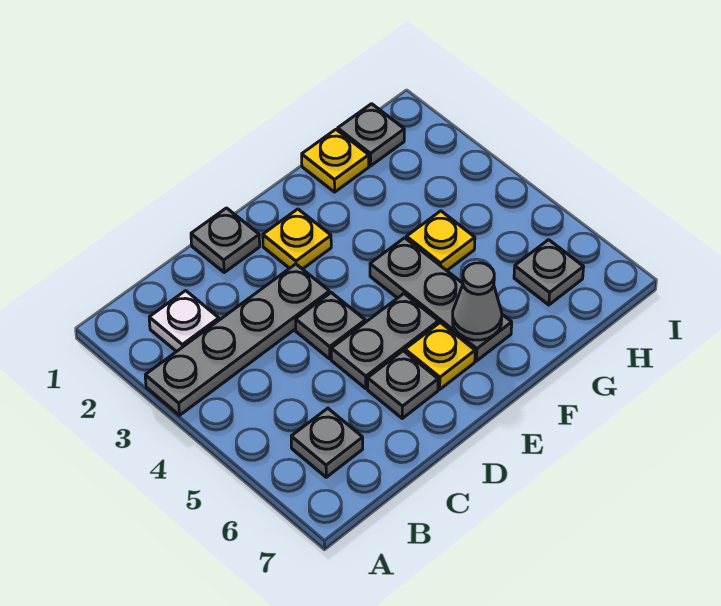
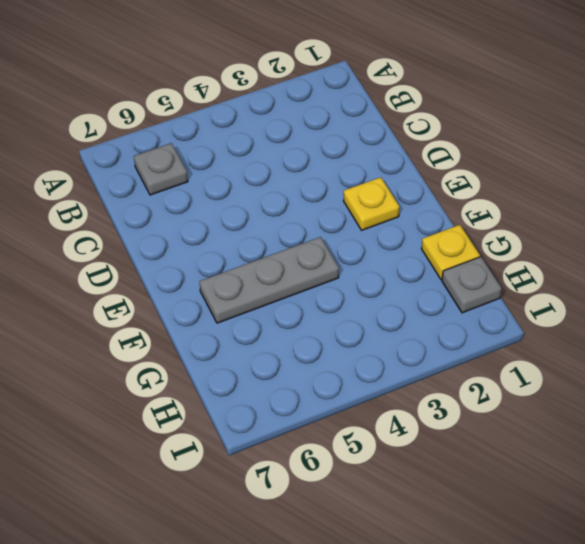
none -> grey plate A3:D3 level 1
none -> white plate B2 level 1
none -> grey plate D1 level 1

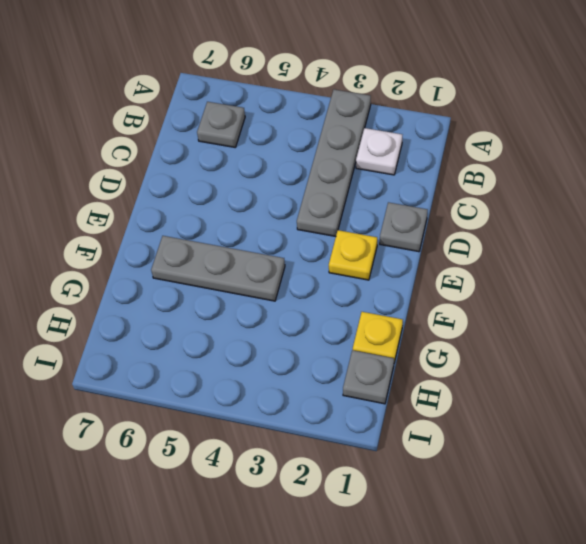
none -> grey plate D4 level 1
none -> grey plate D5:E5 level 1
none -> grey plate D6 level 1

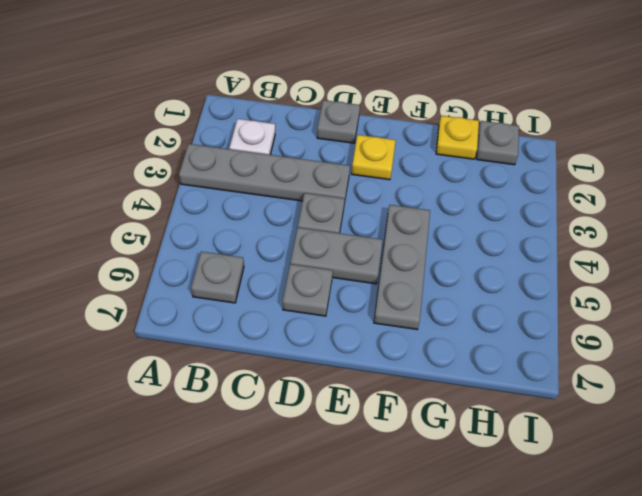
none -> yellow plate E6 level 1
none -> yellow plate G4 level 1
none -> grey plate H6 level 1

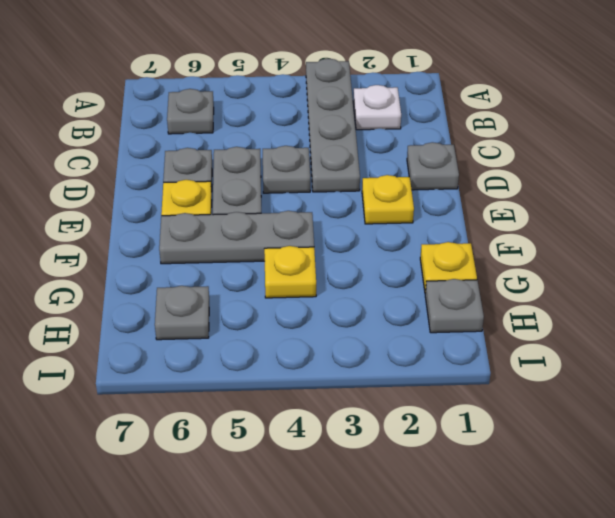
none -> grey cone F6 level 2

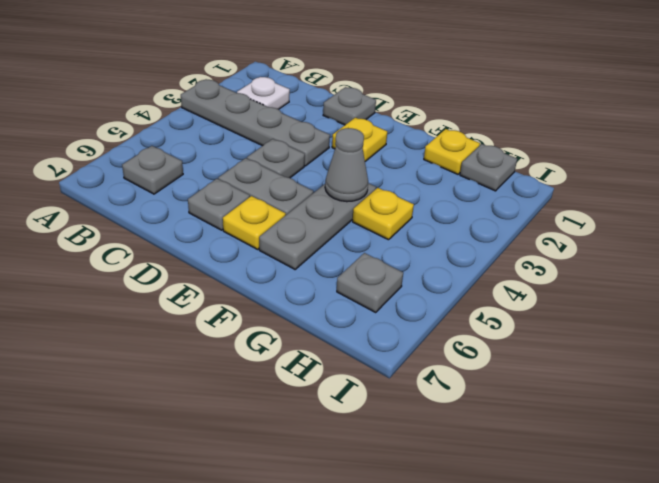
grey cone F4 level 2 -> grey cone F6 level 2

